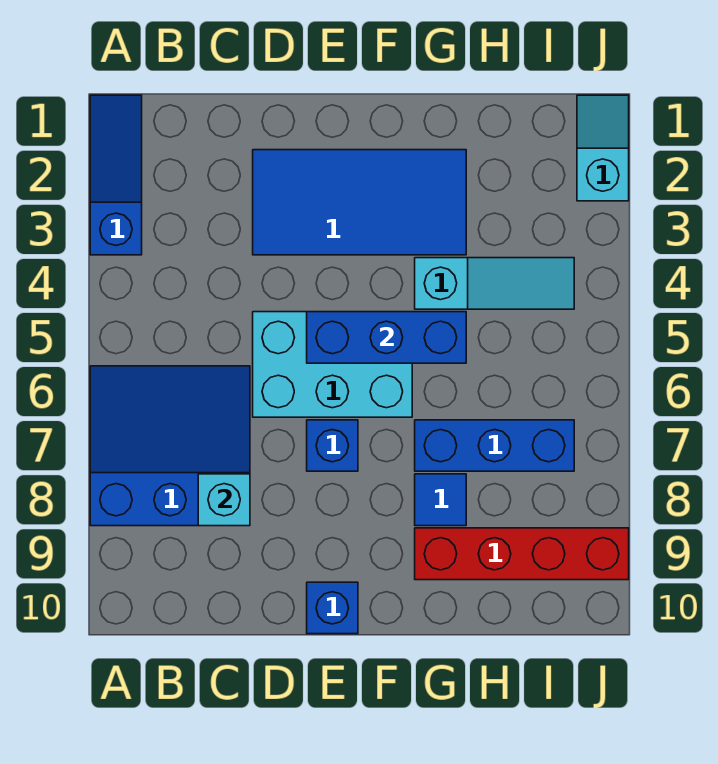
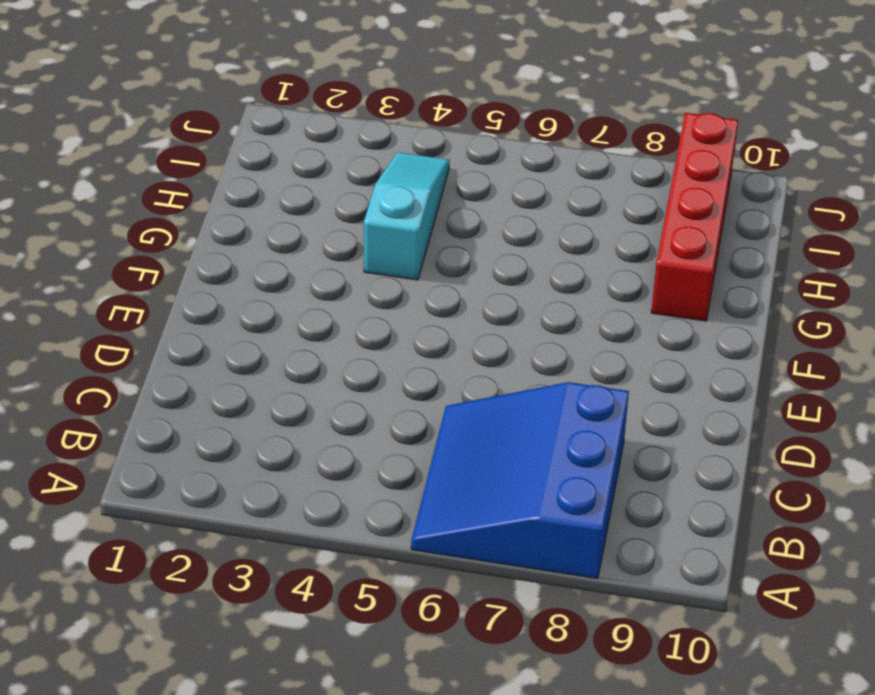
none -> blue slope A1:A3 level 1 top 3
none -> blue tile D2:G3 level 1
none -> cyan brick D5:F6 level 1

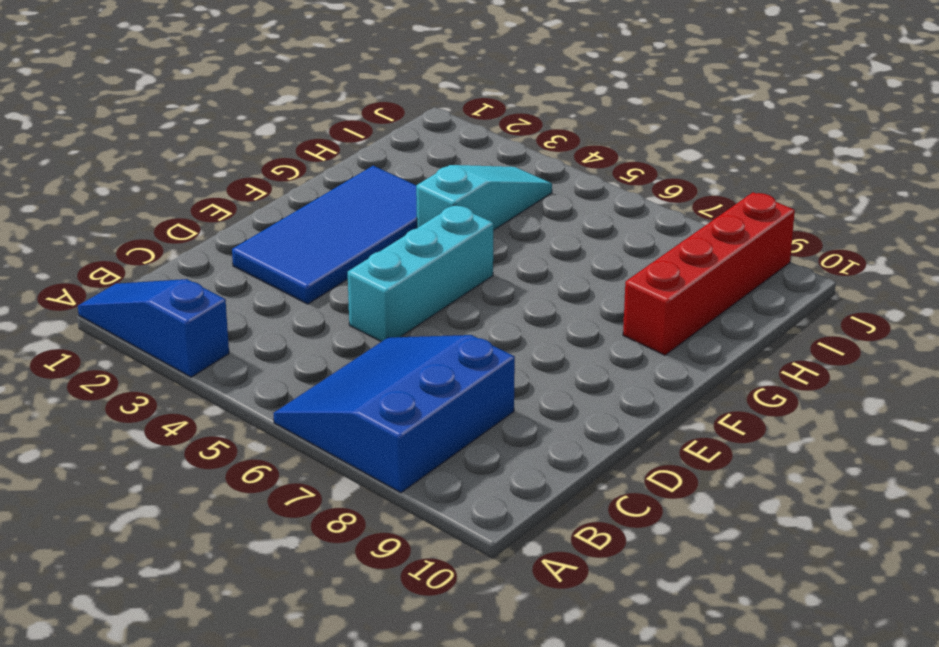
cyan brick D5:F5 level 1 -> cyan brick D5:F6 level 1
none -> blue brick E7 level 1
none -> blue brick E10 level 1
none -> blue brick G7:I7 level 1

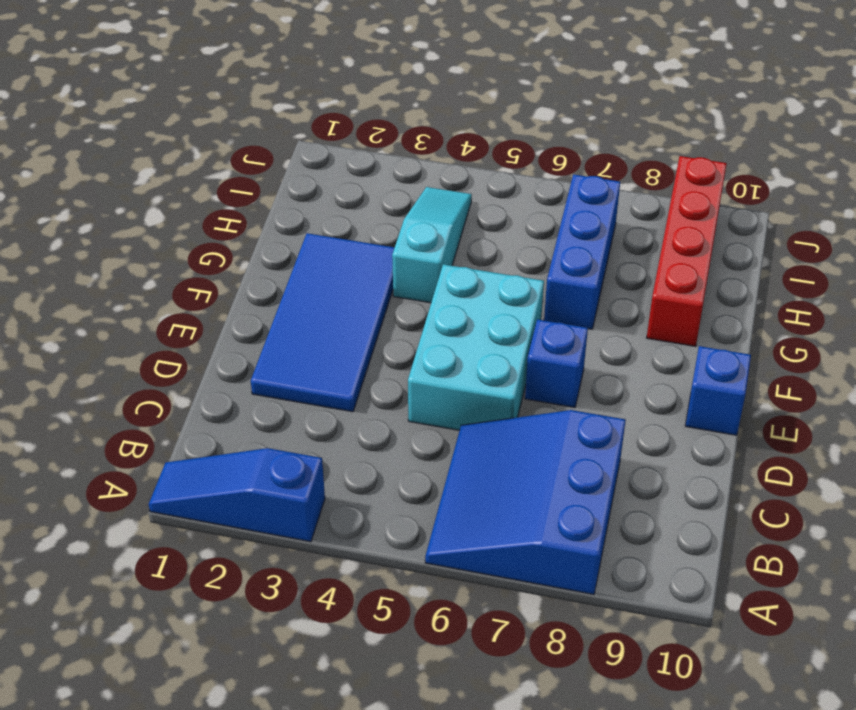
none -> blue tile G8 level 1
none -> cyan slope J1:J2 level 1 top 2
none -> cyan brick C8 level 2

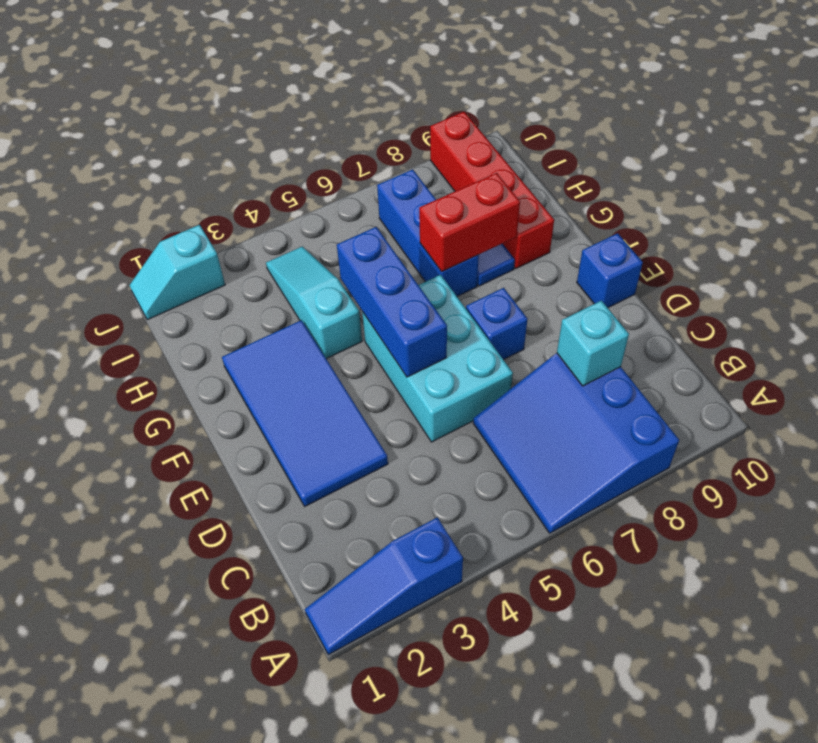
red brick G7:G8 level 2 -> none

